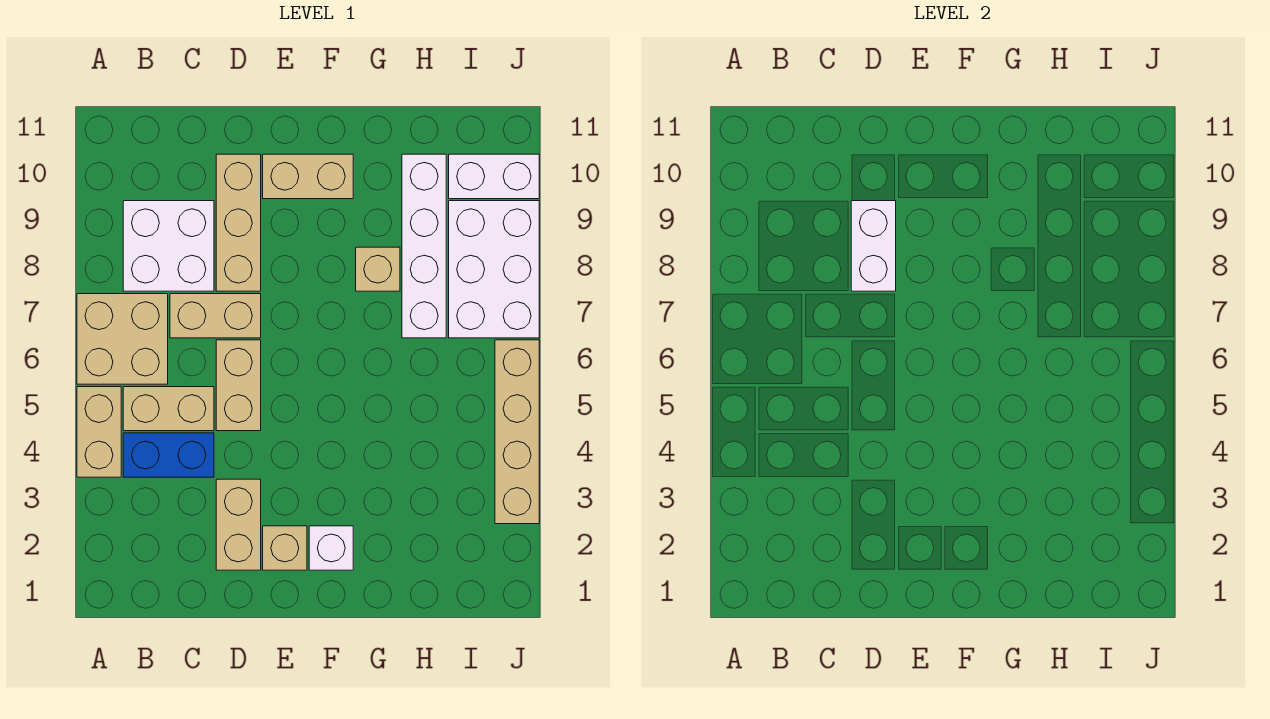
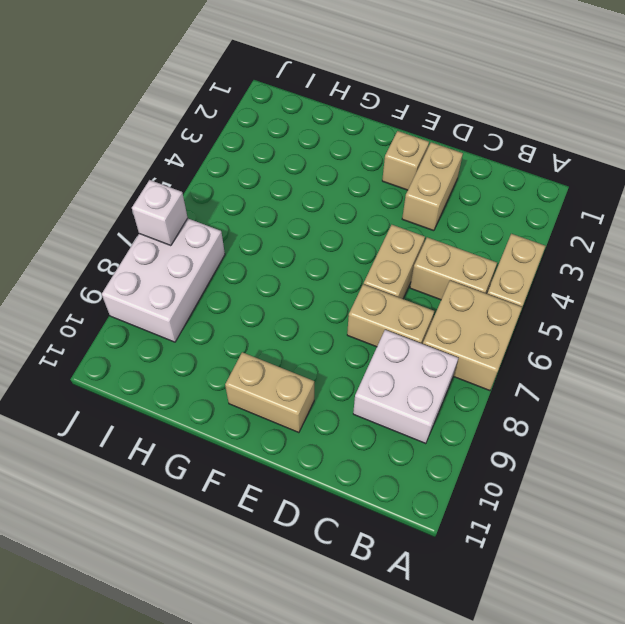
white brick J7 level 2 -> white brick F2 level 1
none -> blue brick B4:C4 level 1
none -> tan brick D8:D10 level 1
none -> tan brick G8 level 1

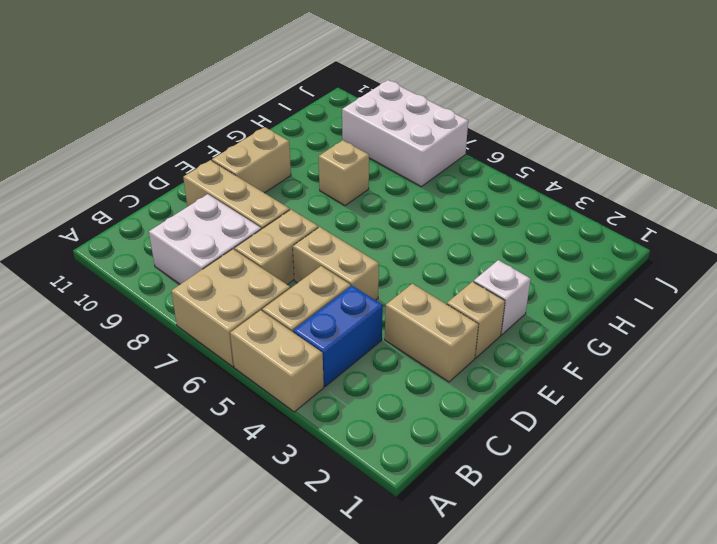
none -> white brick H7:H10 level 1
none -> white brick I10:J10 level 1
none -> tan brick J3:J6 level 1

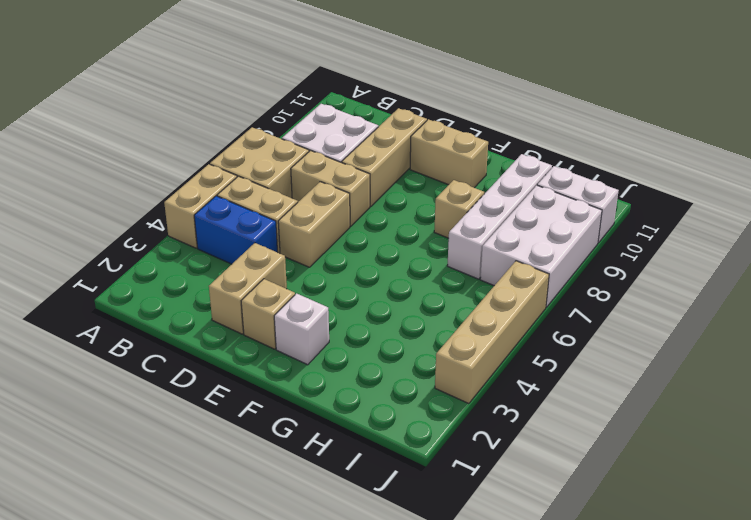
none -> white brick D8:D9 level 2

